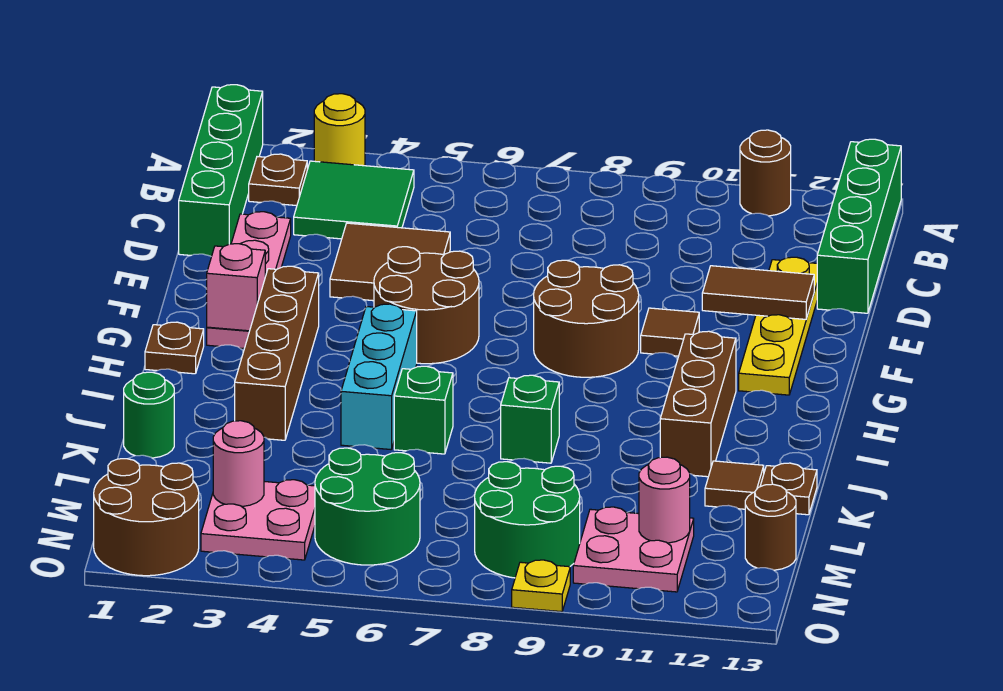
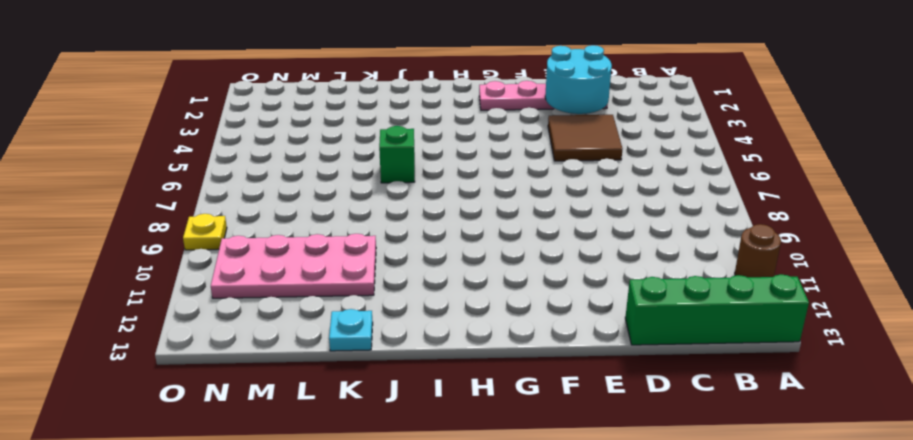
cyan round brick D2:E3 level 2 -> none
pink plate K10:N11 level 1 -> pink plate M10:N11 level 1
cyan plate K13 level 1 -> brown plate K13 level 1
none -> green brick A1:D1 level 1
none -> yellow round brick A3 level 1
none -> brown plate B2 level 1
none -> green tile B3:C4 level 1

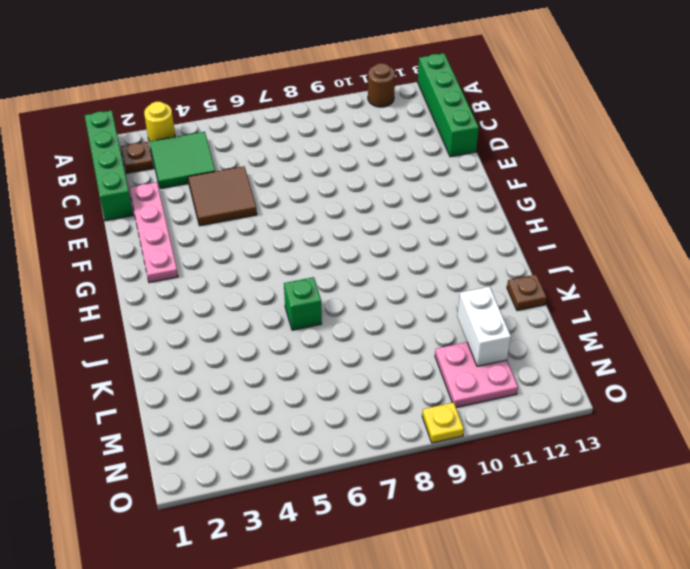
white brick L11:M11 level 2 -> pink round brick M11 level 2
none -> yellow plate D12:G12 level 1
none -> brown round brick F5:G6 level 1
none -> brown round brick F8:G9 level 1
none -> brown tile F10 level 1

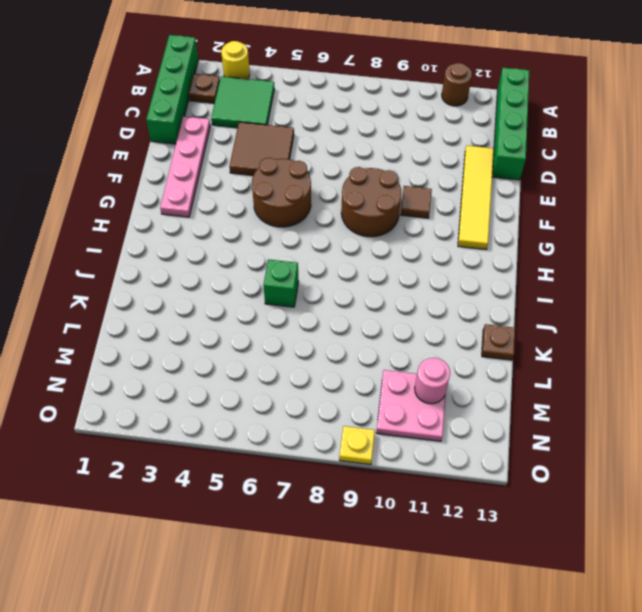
yellow tile D12:G12 level 1 -> yellow plate D12:G12 level 1
none -> brown brick G3:J3 level 1
none -> brown plate H1 level 1
none -> cyan brick H5:J5 level 1
none -> brown brick H11:J11 level 1

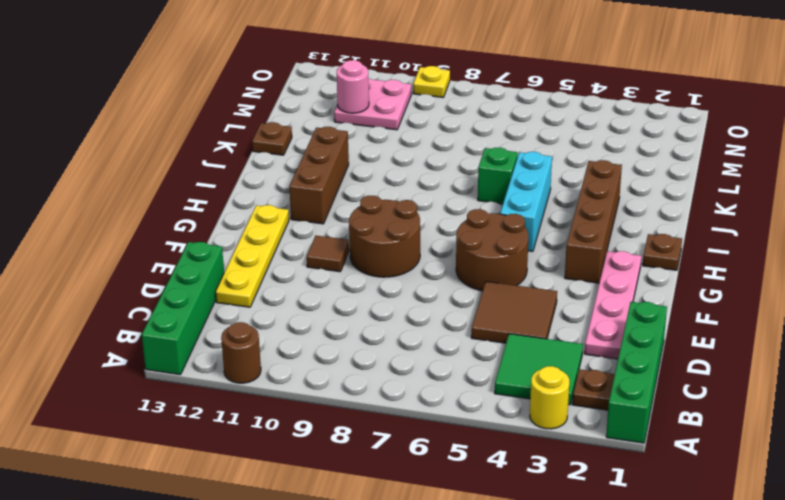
none -> green brick J8 level 1
none -> green round brick K1 level 1
none -> brown tile K12 level 1
none -> pink plate M3:N4 level 1

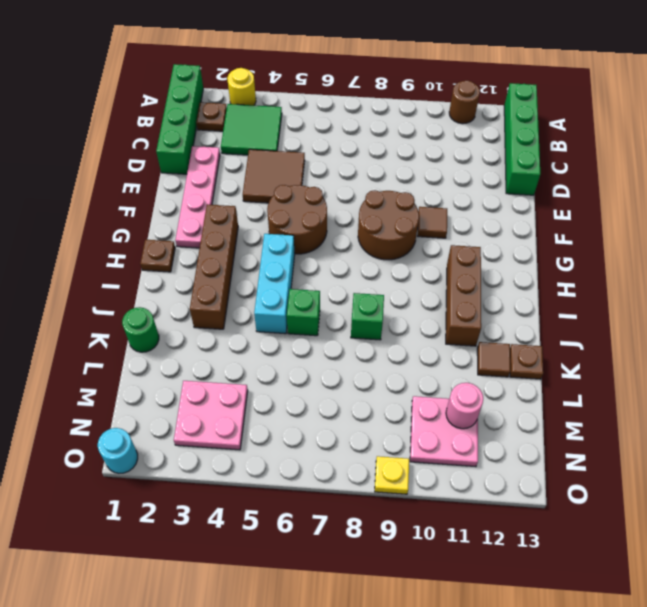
cyan round brick O1 level 1 -> brown round brick N1:O2 level 1
none -> yellow plate D12:G12 level 1
none -> green round brick M5:N6 level 1
none -> green round brick M8:N9 level 1
none -> brown round brick M13 level 1

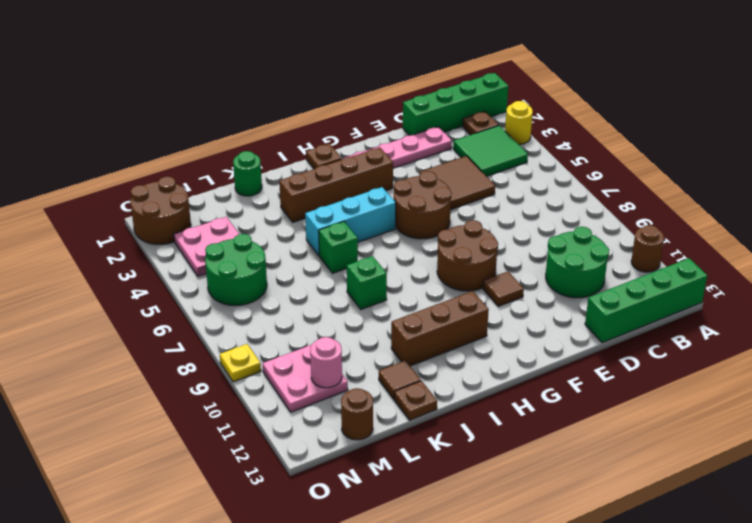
green round brick C10:D11 level 1 -> green round brick M8:N9 level 1
none -> yellow plate D12:G12 level 1
none -> brown tile E11:E12 level 2
none -> pink brick G2 level 2
none -> pink round brick M3 level 2

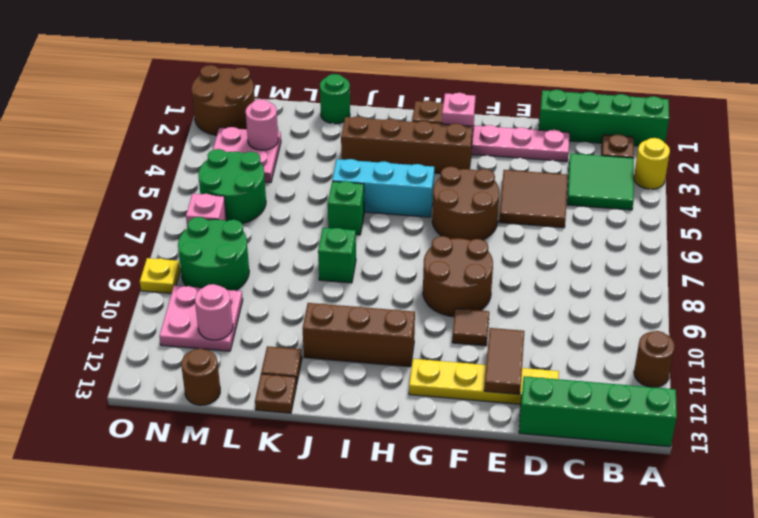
pink brick N7 level 1 -> none

